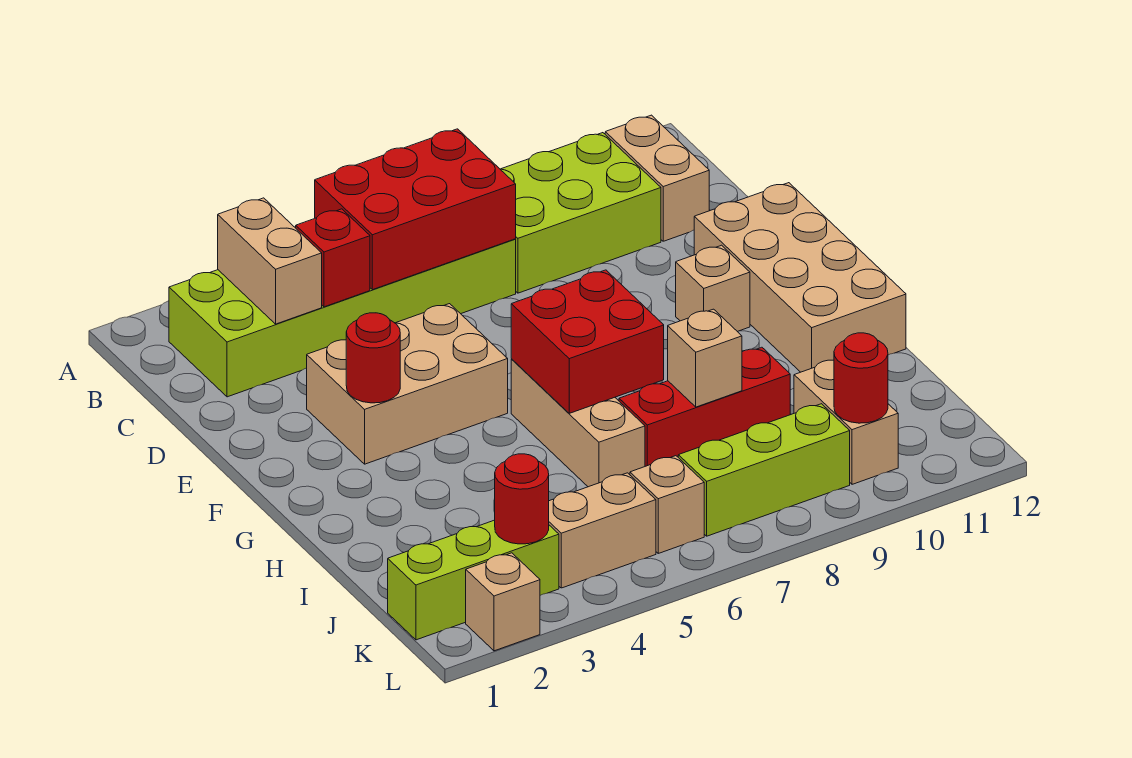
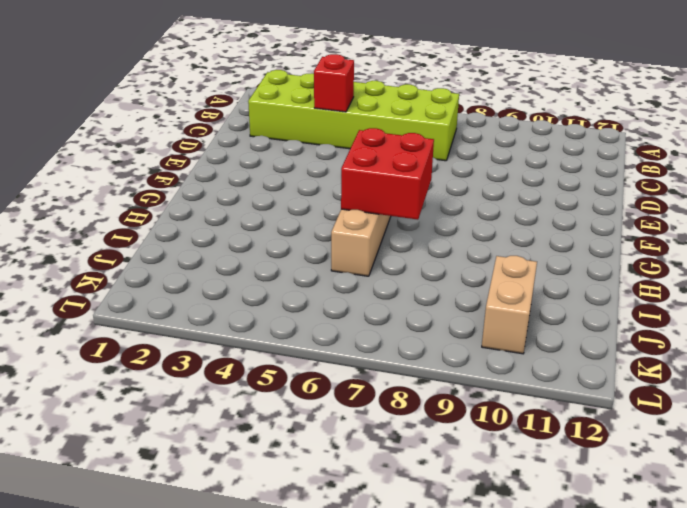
none -> lime brick B8:C10 level 1
none -> tan brick B11:C11 level 1
none -> tan brick E3:F5 level 1

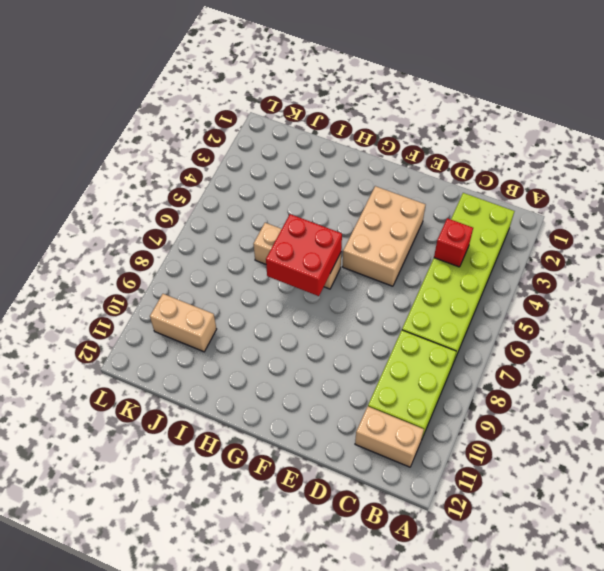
none -> tan brick E11:H12 level 1
none -> tan brick F10 level 1
none -> red brick I7:I9 level 1

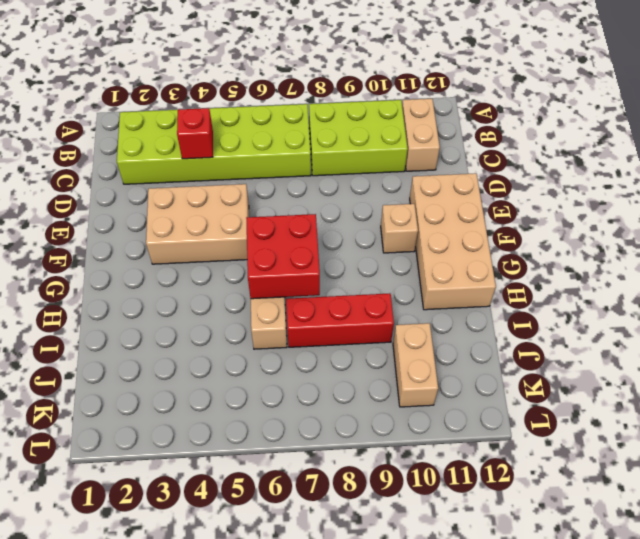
none -> lime brick K1:K3 level 1
none -> tan brick K4:K5 level 1
none -> tan brick K6 level 1

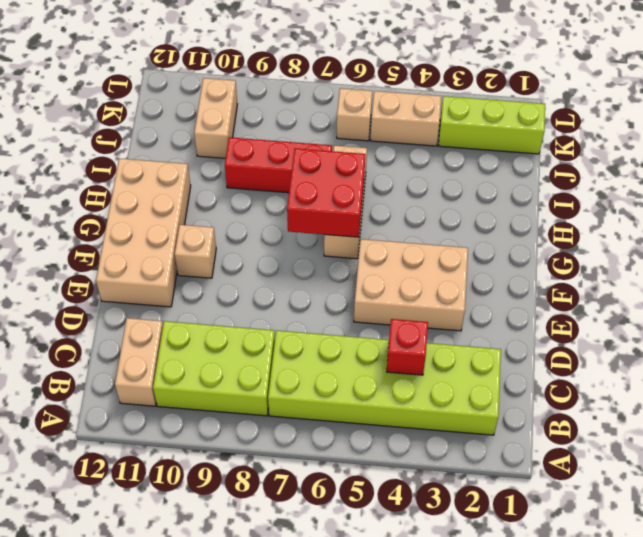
none -> lime brick K7:K9 level 1
none -> tan brick L2 level 1
none -> tan brick B3:C3 level 2

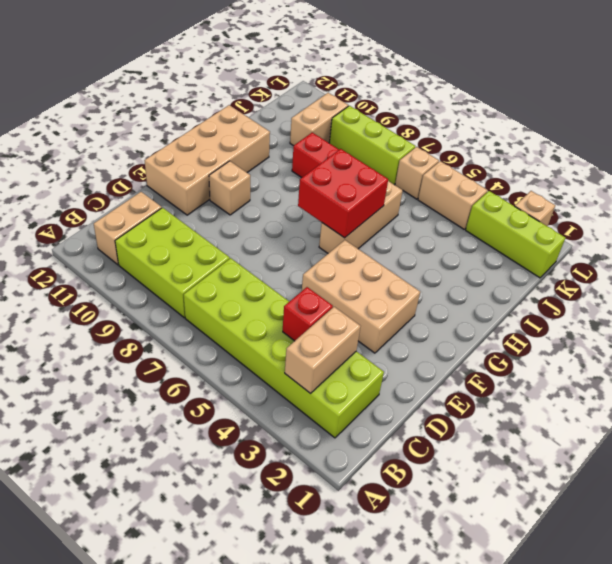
none -> red brick B5:C7 level 2
none -> red round brick F3 level 2
none -> tan brick I8 level 2

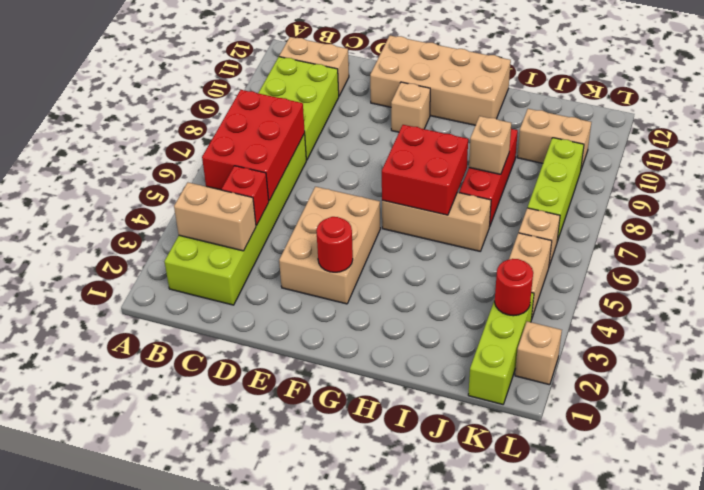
none -> red round brick K10 level 2

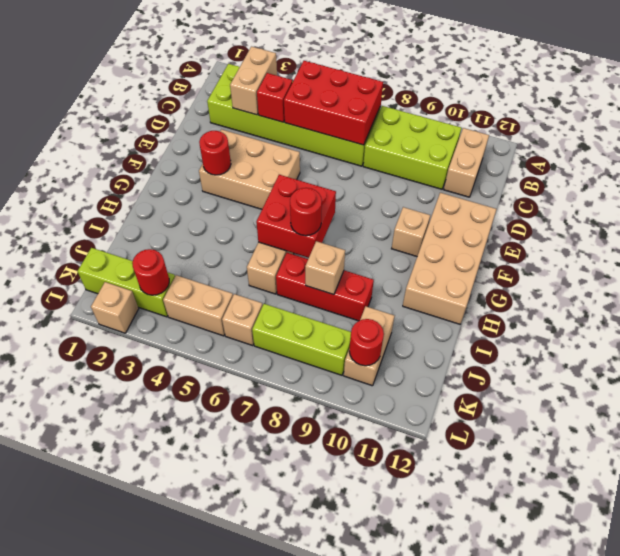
red round brick H7 level 3 -> none

